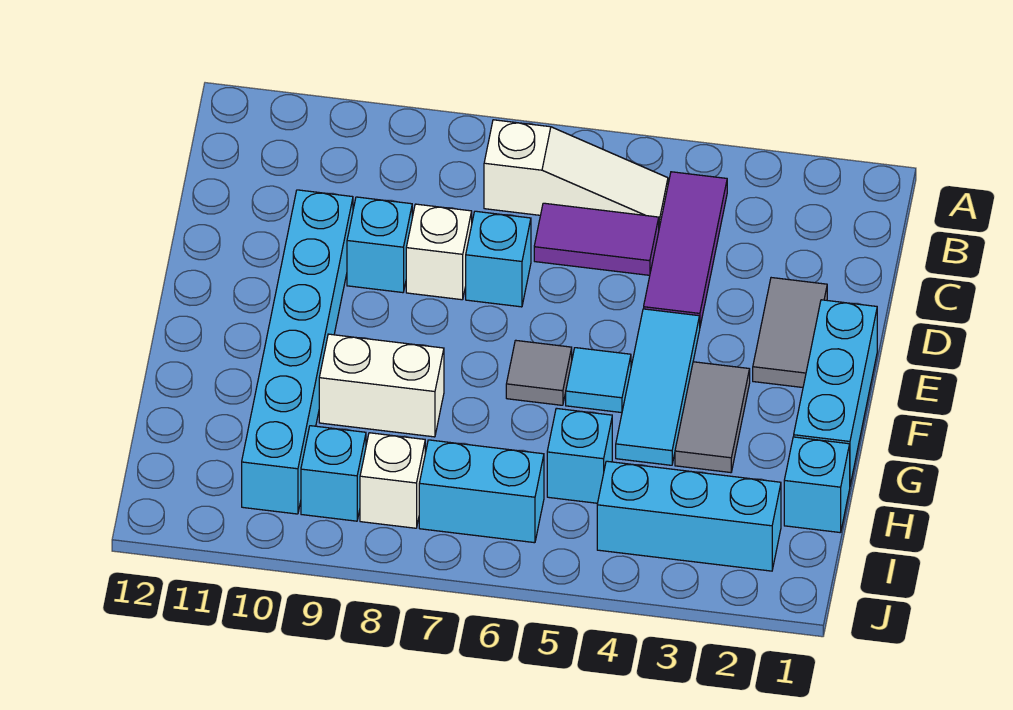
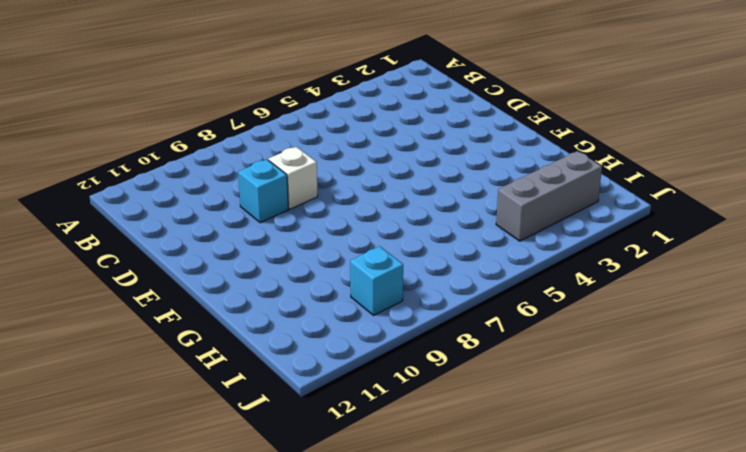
grey brick I2:I4 level 1 -> cyan brick I2:I4 level 1
none -> purple tile B4:D4 level 1
none -> white slope B5:B7 level 1 top 7
none -> purple tile C5:C6 level 1

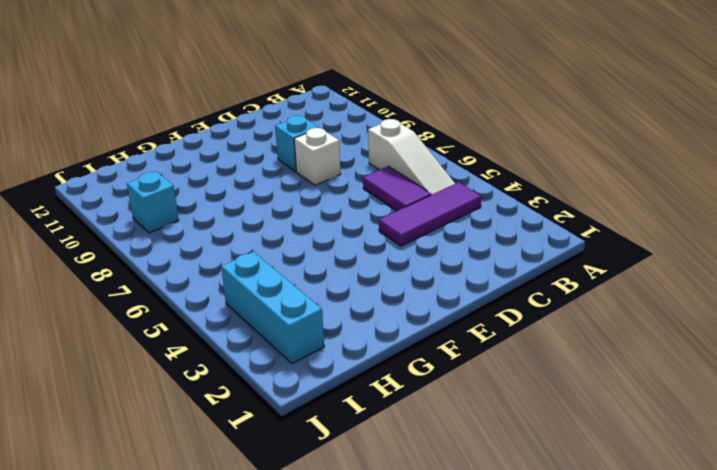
none -> grey tile D2:E2 level 1
none -> cyan brick D7 level 1
none -> cyan brick D10:I10 level 1

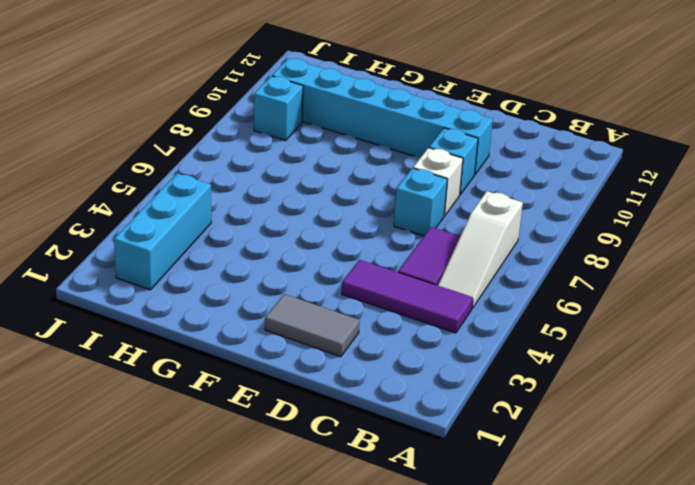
none -> cyan brick E1:G1 level 1
none -> cyan tile E4:G4 level 1
none -> grey tile F3:G3 level 1

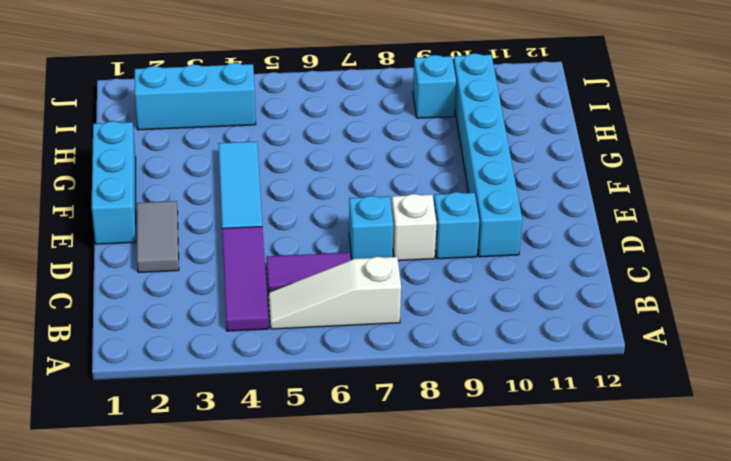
none -> grey tile F3:G3 level 1
none -> cyan tile F5 level 1
none -> grey tile F6 level 1

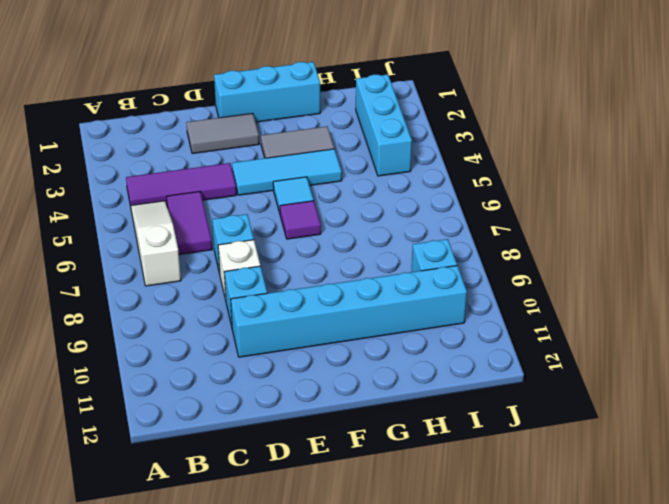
purple tile F6 level 1 -> grey tile F6 level 1
none -> white brick G8:G9 level 1
none -> cyan brick H1 level 1
none -> cyan brick H5 level 1

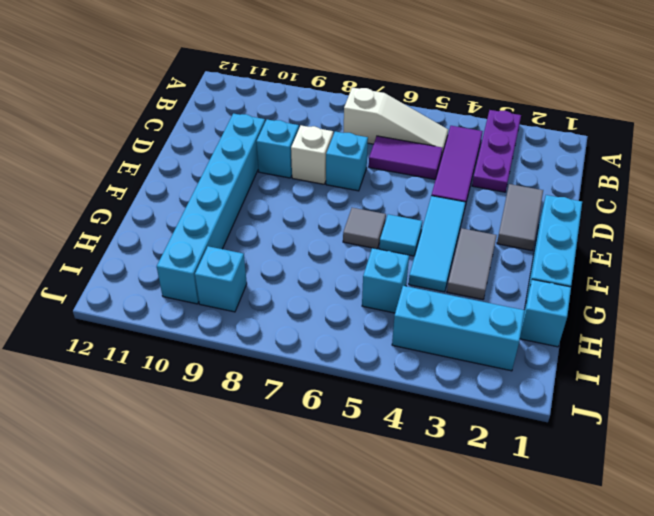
purple plate A3:C3 level 1 -> none
none -> white brick G8:G9 level 1
none -> cyan brick I6:I7 level 1
none -> white brick I8 level 1

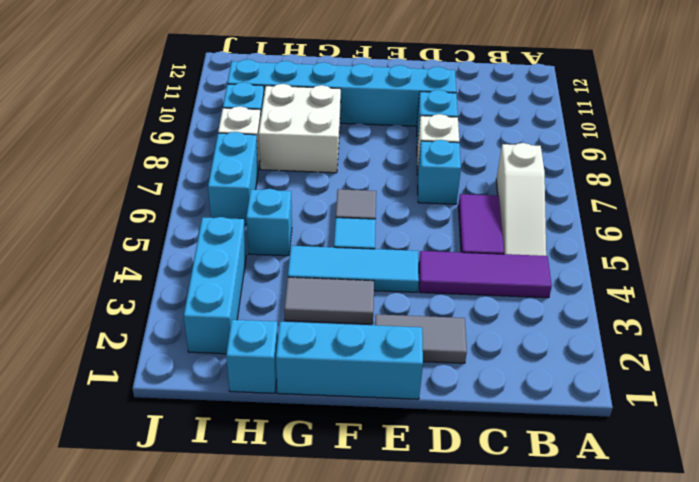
white brick G8:H9 level 1 -> white brick G8:G9 level 1

